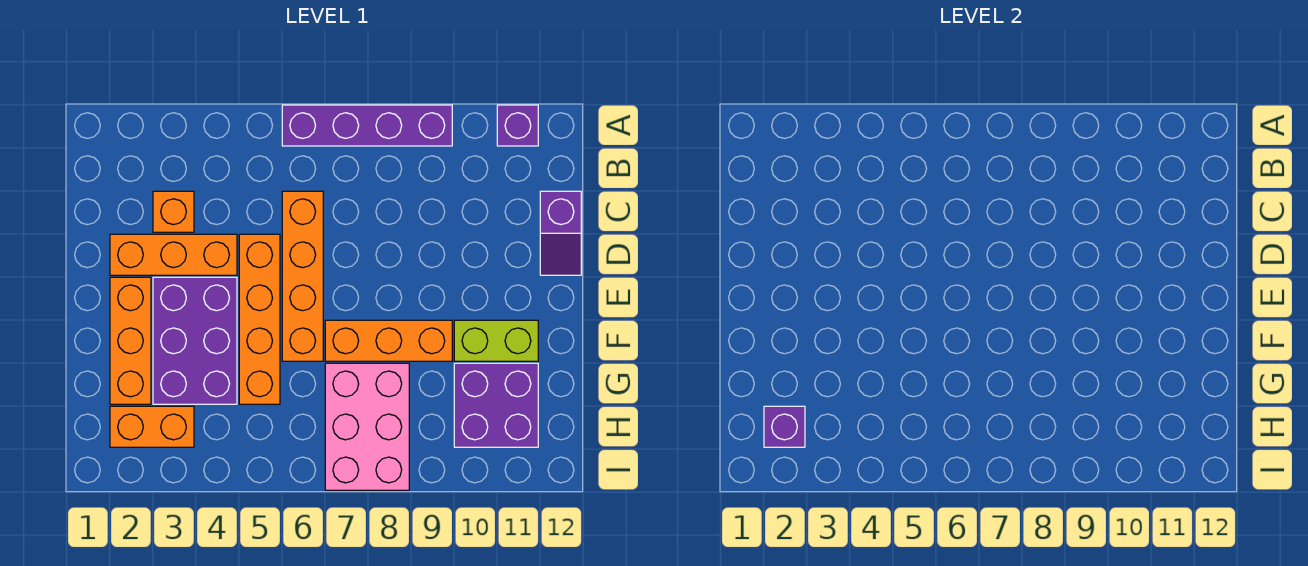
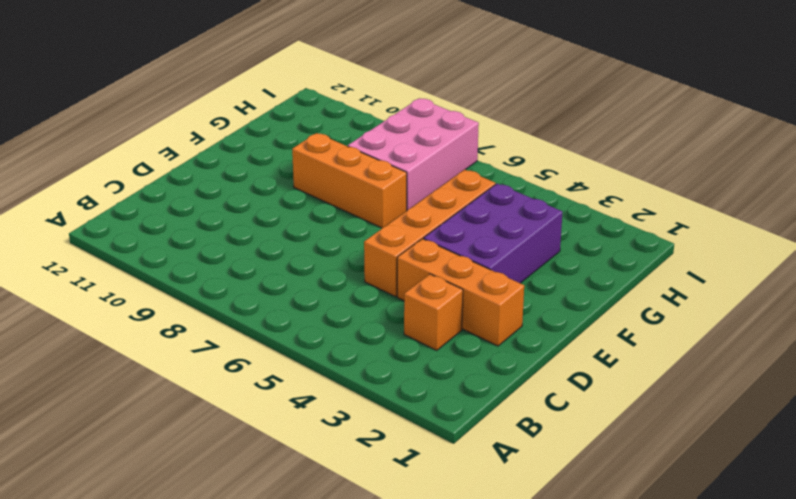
none -> purple brick A6:A9 level 1
none -> purple brick A11 level 1
none -> orange brick C6:F6 level 1

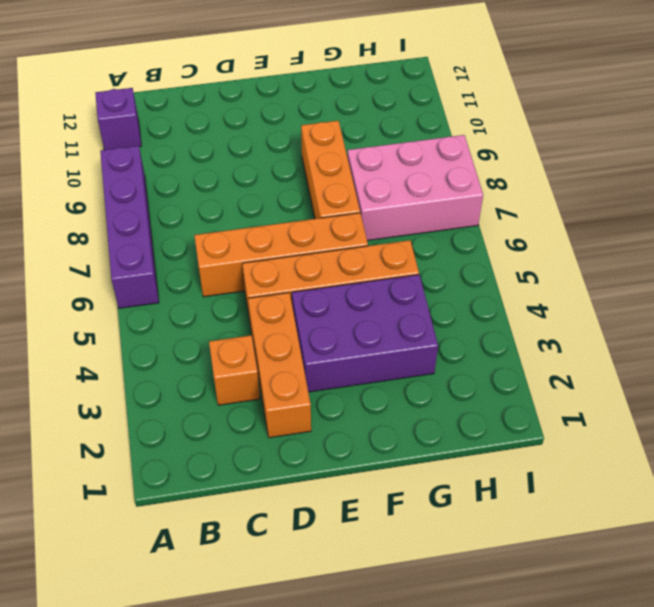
none -> purple slope C12:D12 level 1 top C
none -> orange brick E2:G2 level 1
none -> lime brick F10:F11 level 1

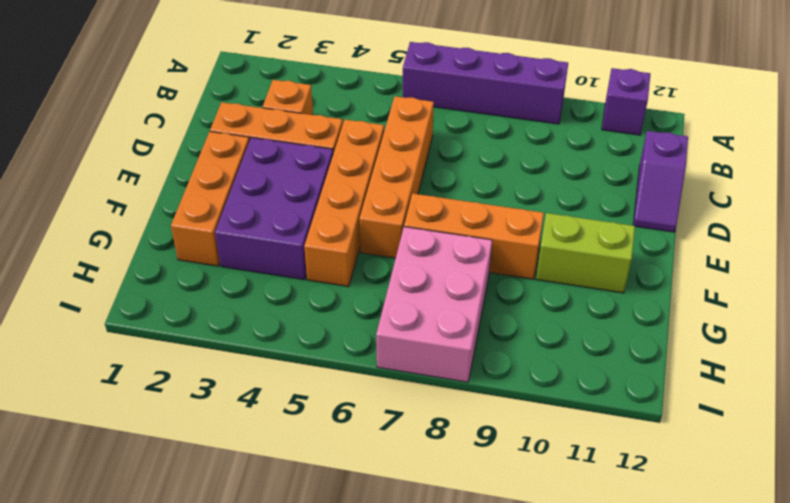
none -> purple brick G10:H11 level 1
none -> orange brick H2:H3 level 1
none -> purple brick H2 level 2

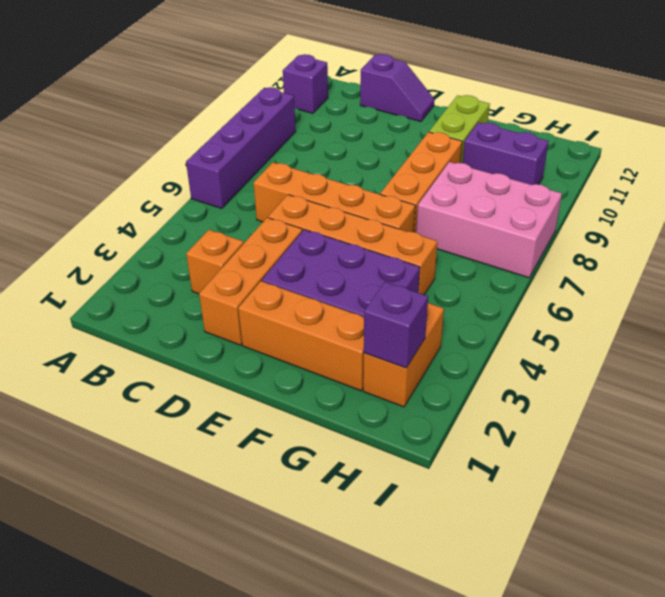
purple brick G10:H10 level 1 -> purple brick G10:H11 level 1

